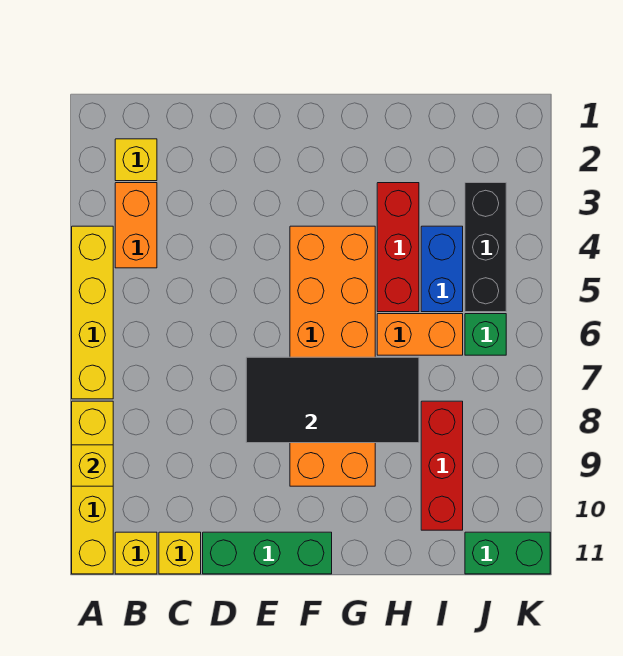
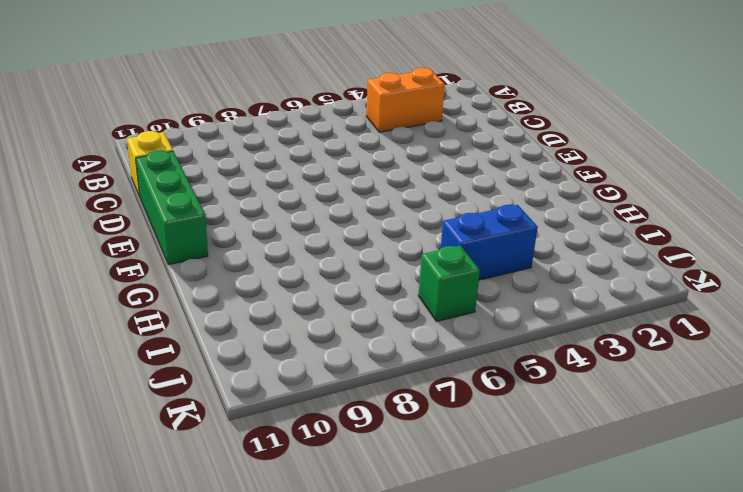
none -> yellow brick A4:A7 level 1
none -> yellow brick A8:A11 level 1
none -> yellow brick B2 level 1

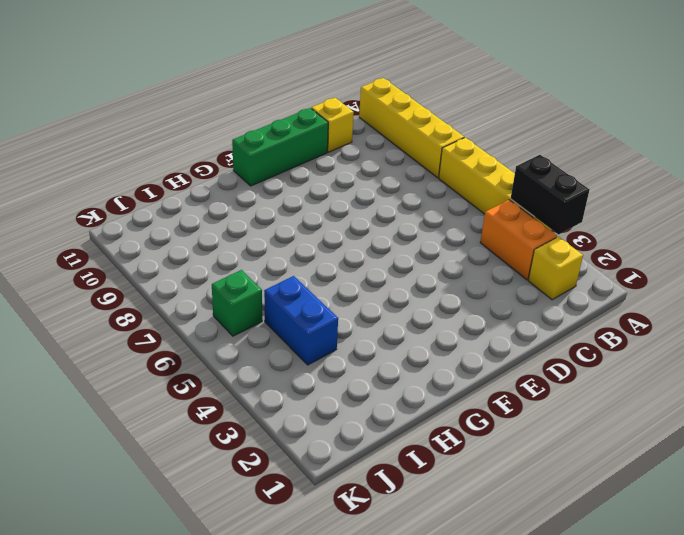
black brick A3:A4 level 2 -> none
none -> yellow brick B11 level 1
none -> orange brick F4:G9 level 1
none -> red brick H3:H5 level 1

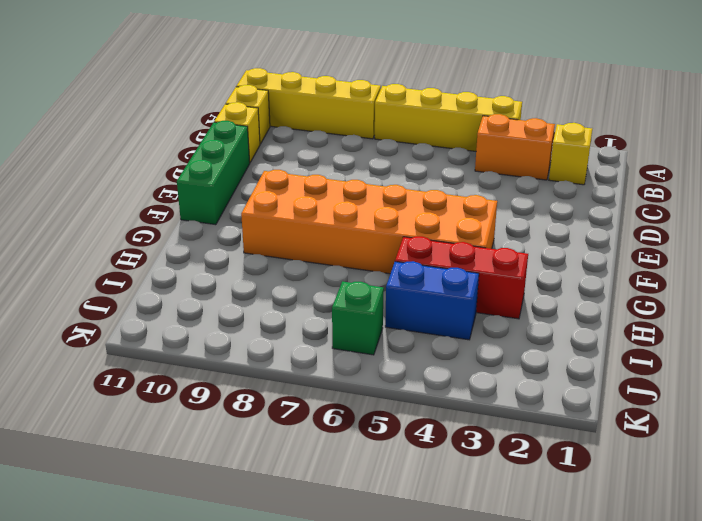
none -> orange brick H6:I6 level 1
none -> red brick I8:I10 level 1
none -> black brick J3:J5 level 1

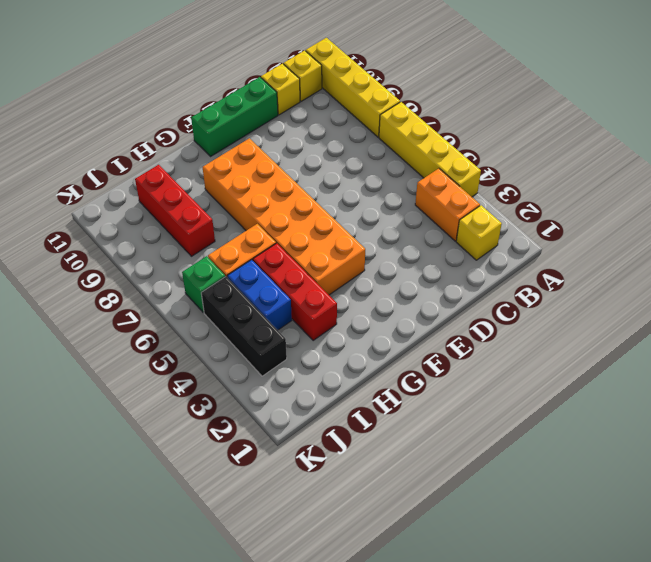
none -> green brick J11:K11 level 1
none -> yellow brick A9 level 2
none -> black tile E7:H8 level 2

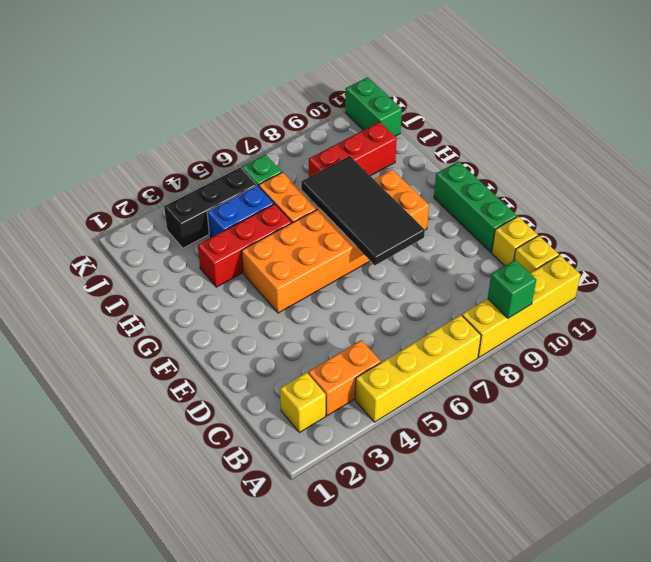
green brick A9 level 2 -> yellow brick A9 level 2

